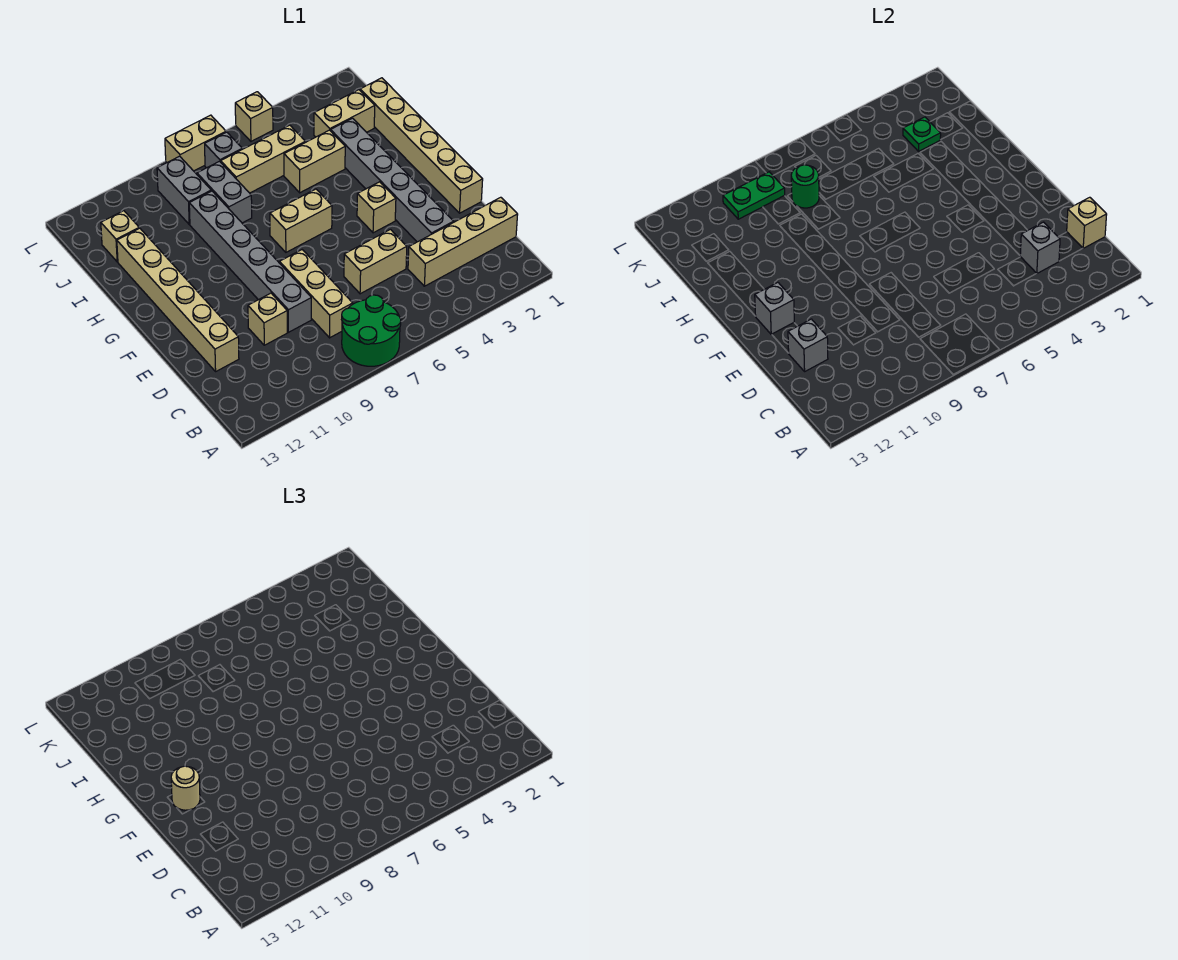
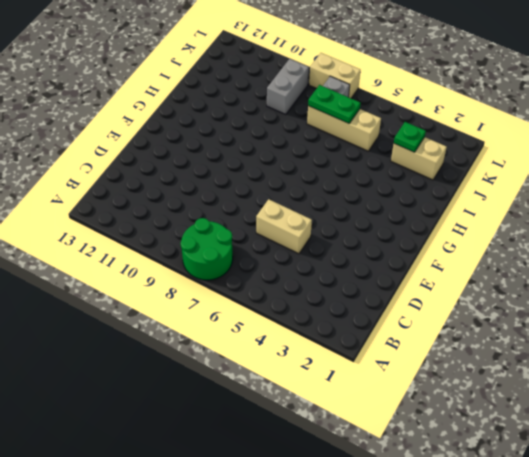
green plate J6:J7 level 2 -> green plate K9:K10 level 2
none -> tan brick C1:C4 level 1
none -> tan brick C8:E8 level 1
none -> grey brick D3:I3 level 1

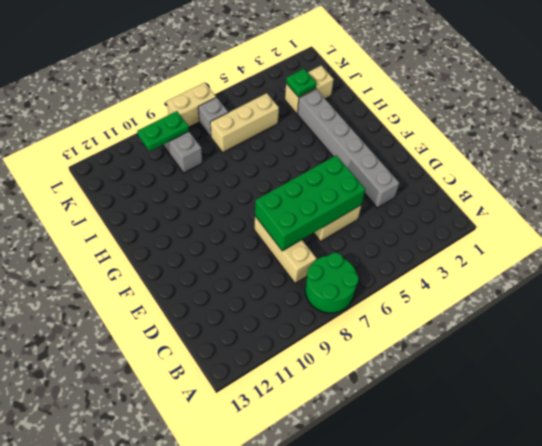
green brick D5:E8 level 2 -> none
none -> tan brick C1:C4 level 1
none -> grey brick D9:I9 level 1
none -> tan brick D10 level 1

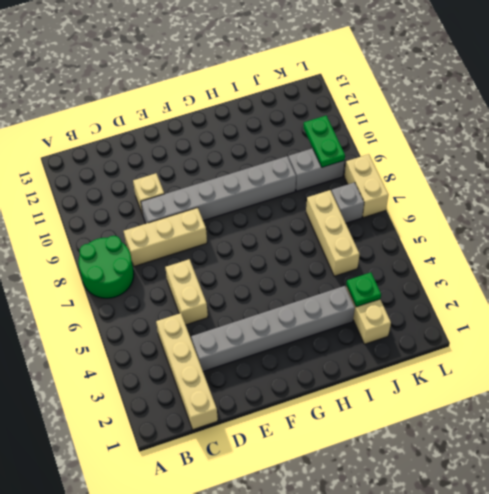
none -> tan brick D12:I12 level 1
none -> tan brick E1:J1 level 1
none -> tan brick F4 level 1

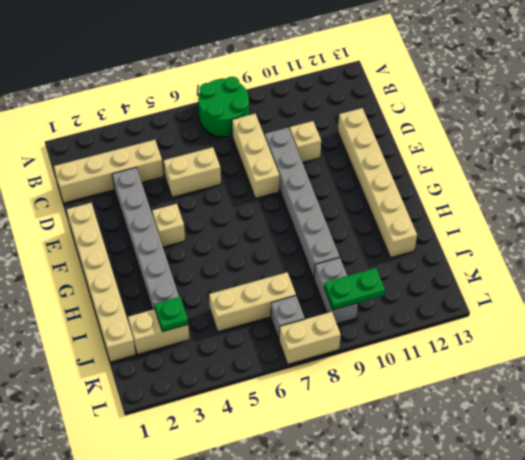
none -> tan brick G6:G7 level 1
none -> tan brick I4:I5 level 1
none -> grey brick I8:J8 level 1

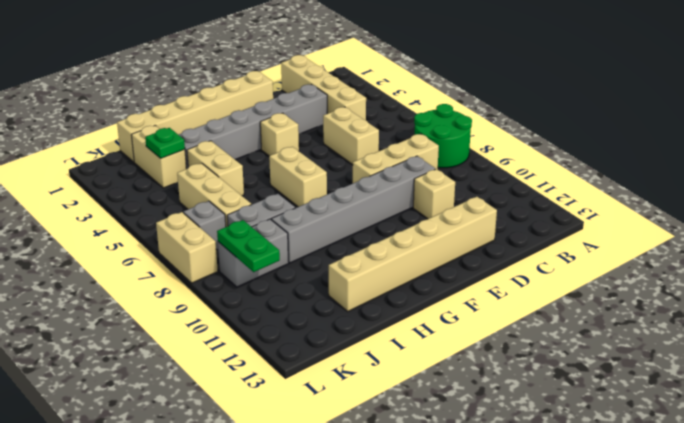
none -> tan brick J12 level 1
none -> tan brick L5 level 1
none -> tan brick C1 level 2

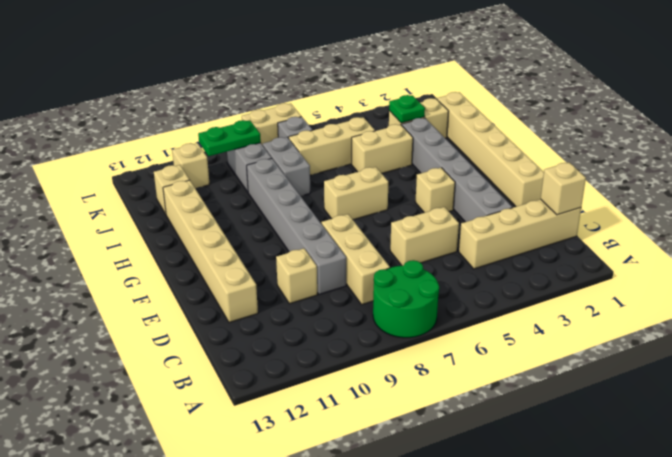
tan brick K11 level 1 -> tan brick L5 level 1
none -> grey brick C3 level 2
none -> grey brick D12 level 2
none -> grey brick F12 level 2

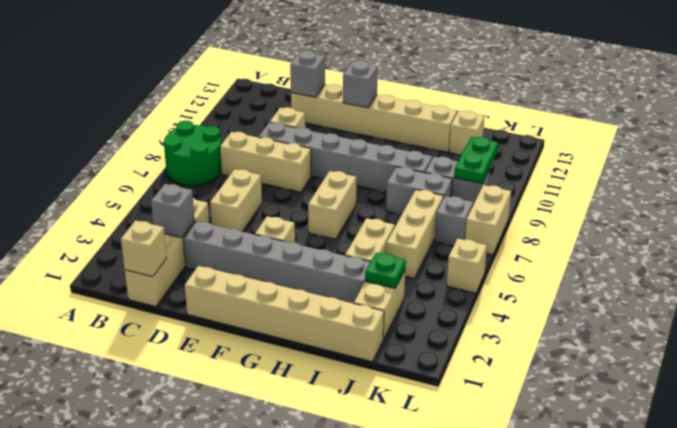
none -> green round brick J8 level 2
none -> tan round brick F12 level 3

